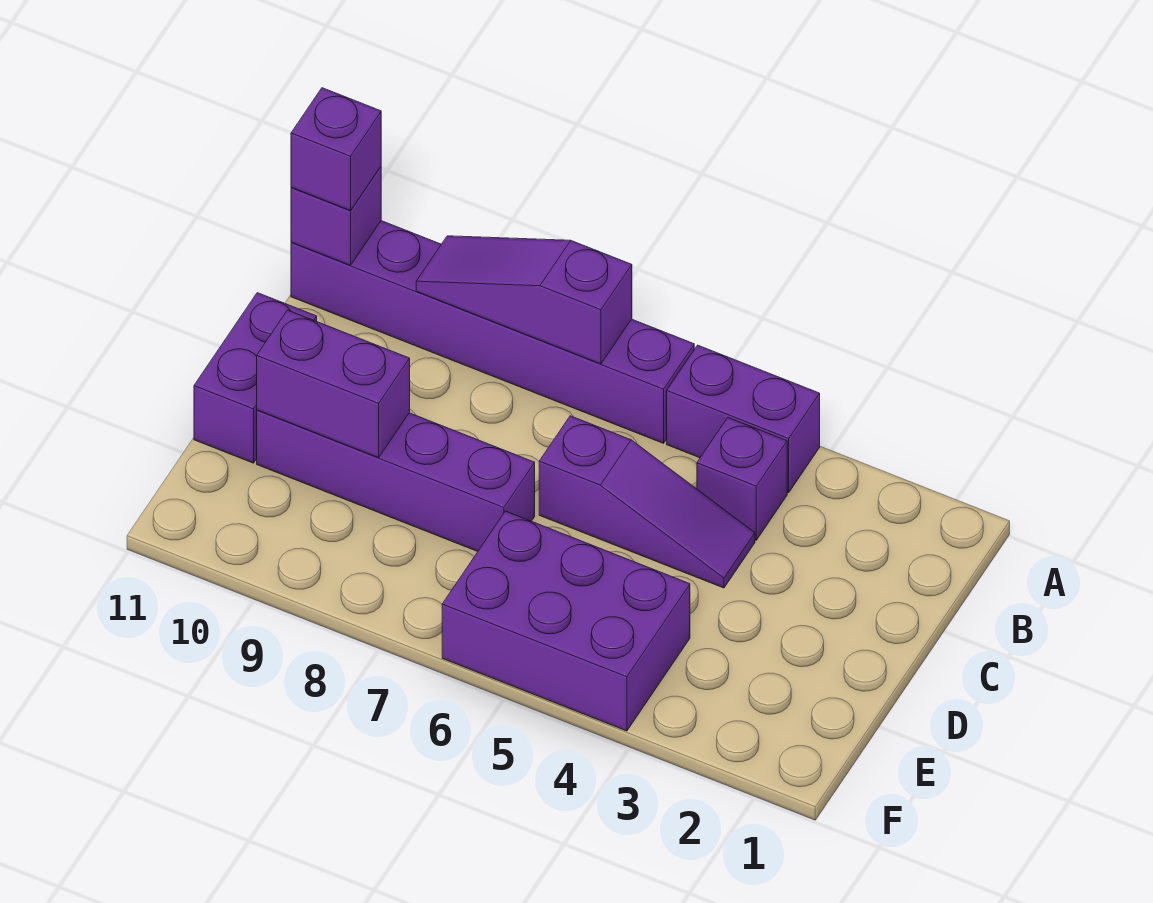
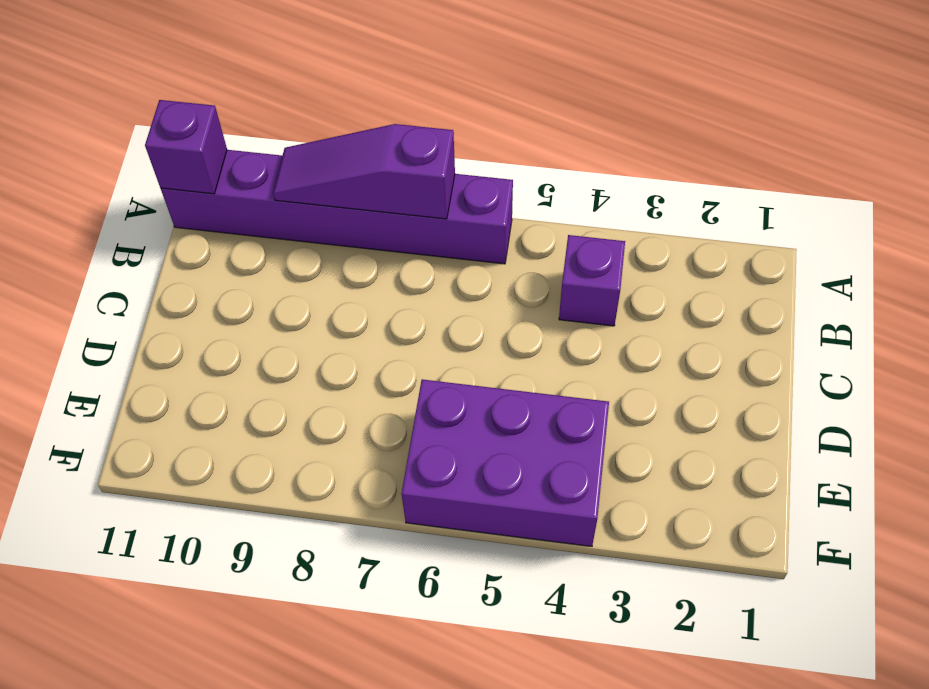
none -> purple brick A4:A5 level 1
none -> purple slope C4:C6 level 1 top 6

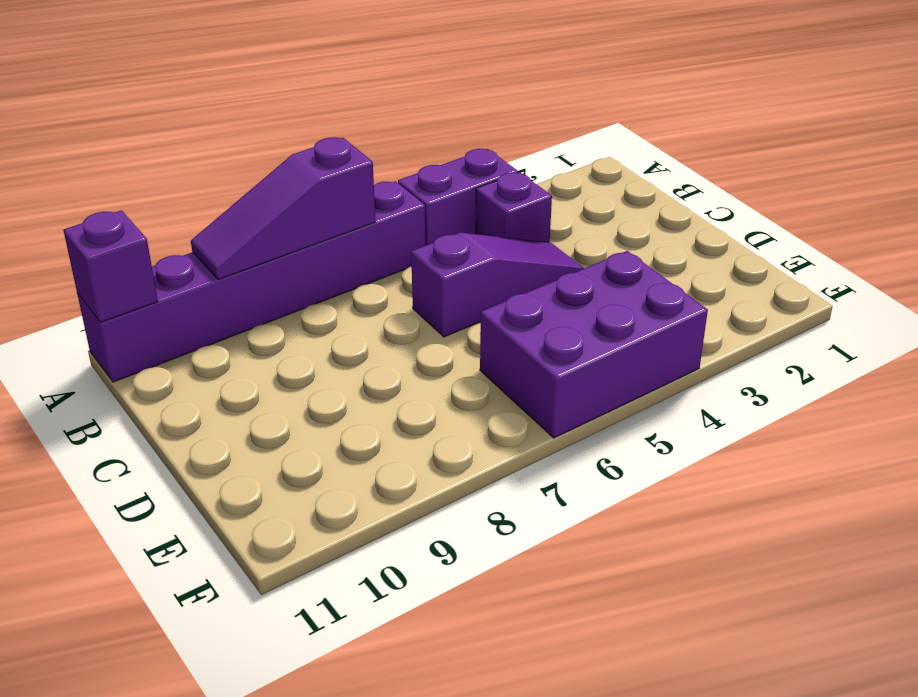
none -> purple brick C11:D11 level 1
none -> purple brick D7:D10 level 1

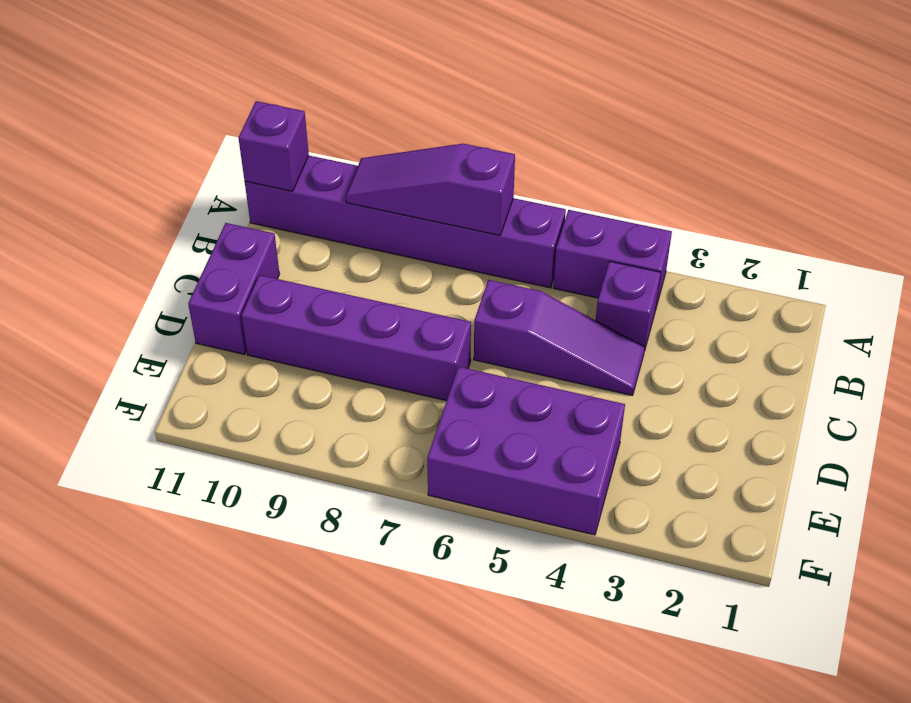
none -> purple brick D9:D10 level 2
none -> purple brick A11 level 3

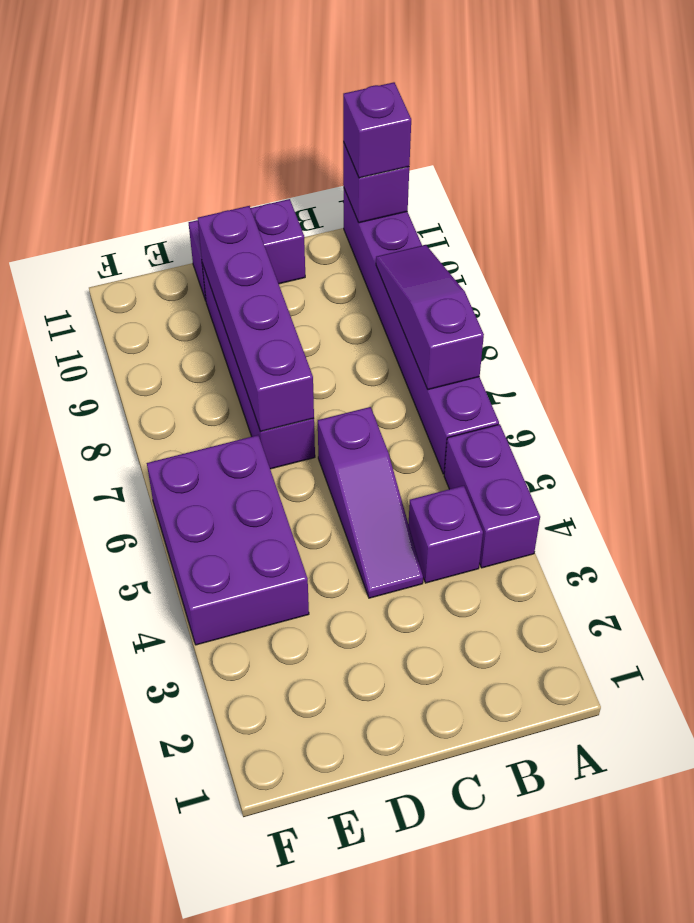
purple brick D7:D10 level 2 -> purple brick D9:D10 level 2

